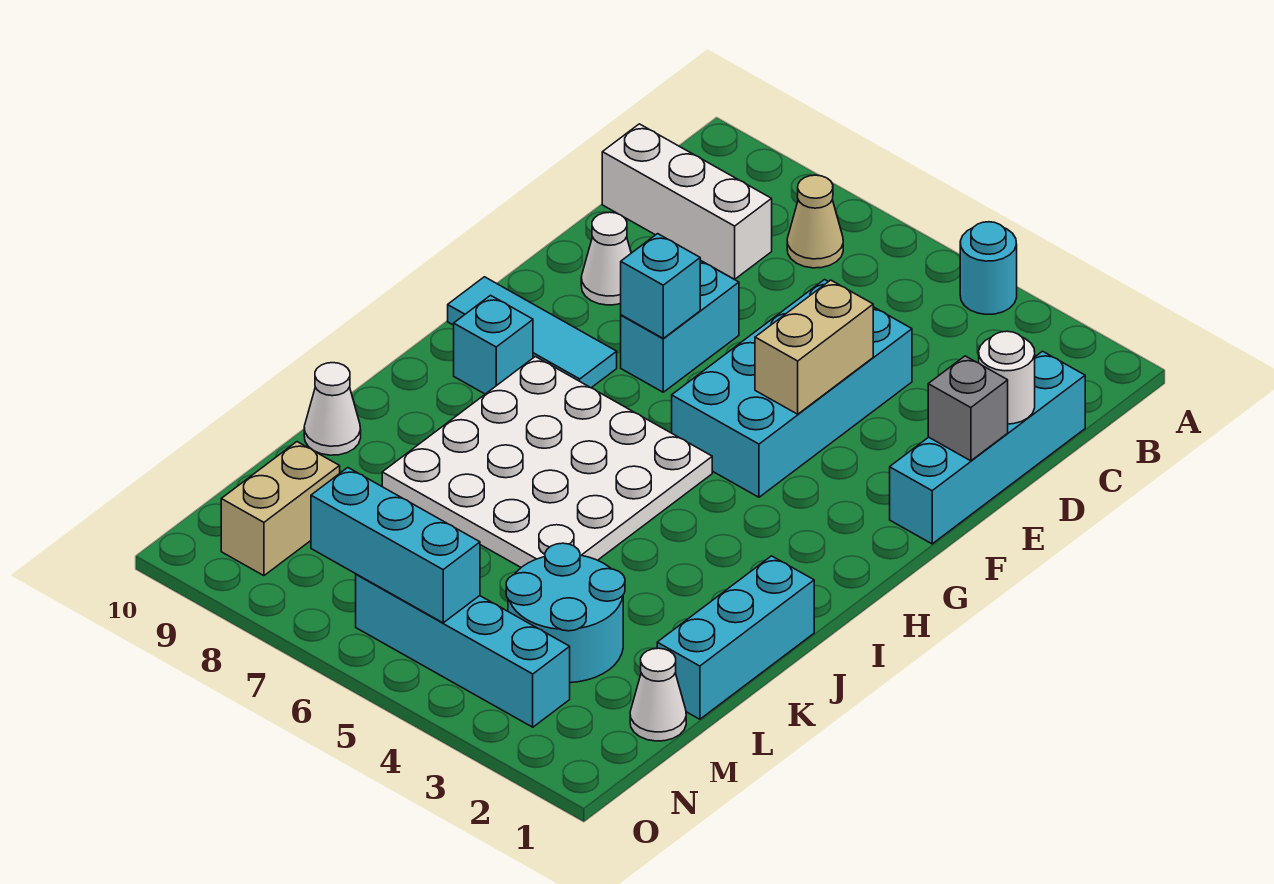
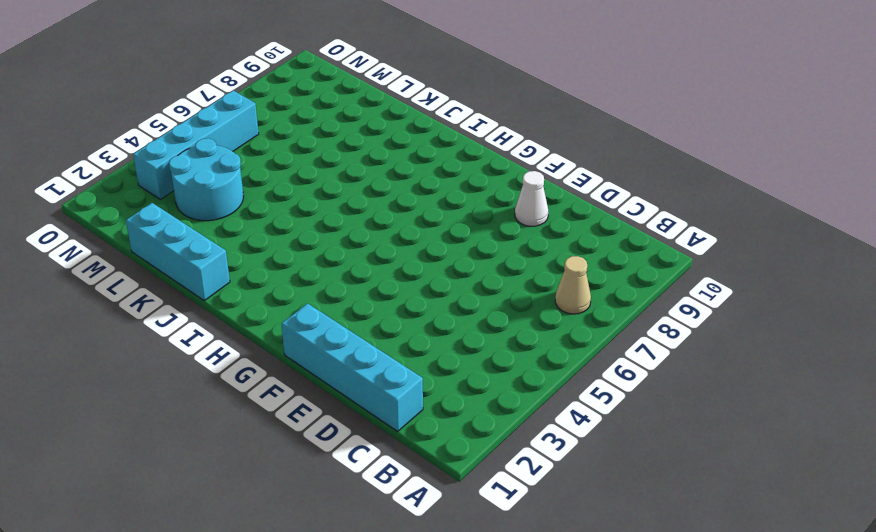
none -> cyan round brick A4 level 1
none -> white brick C8:C10 level 1
none -> cyan brick D4:G5 level 1

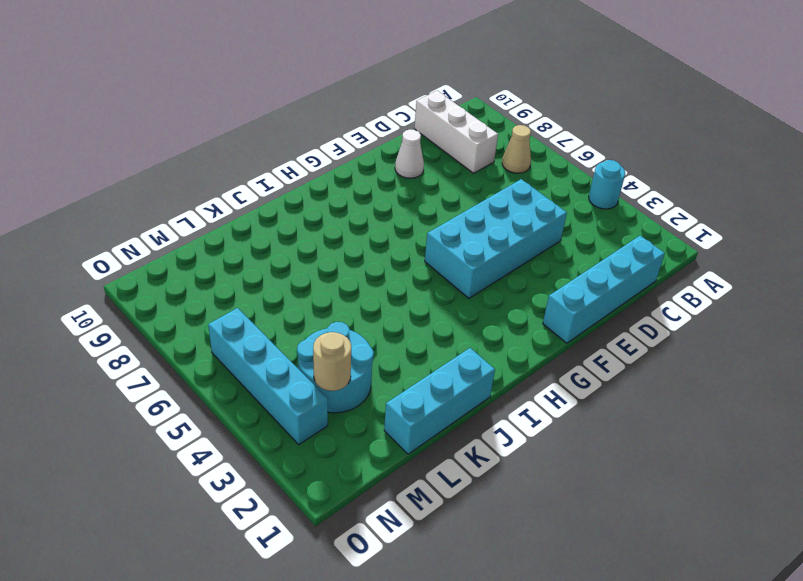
tan round brick M3 level 2 -> none
none -> cyan brick E7:F7 level 1
none -> cyan tile G8:G10 level 1
none -> white plate H5:K8 level 1

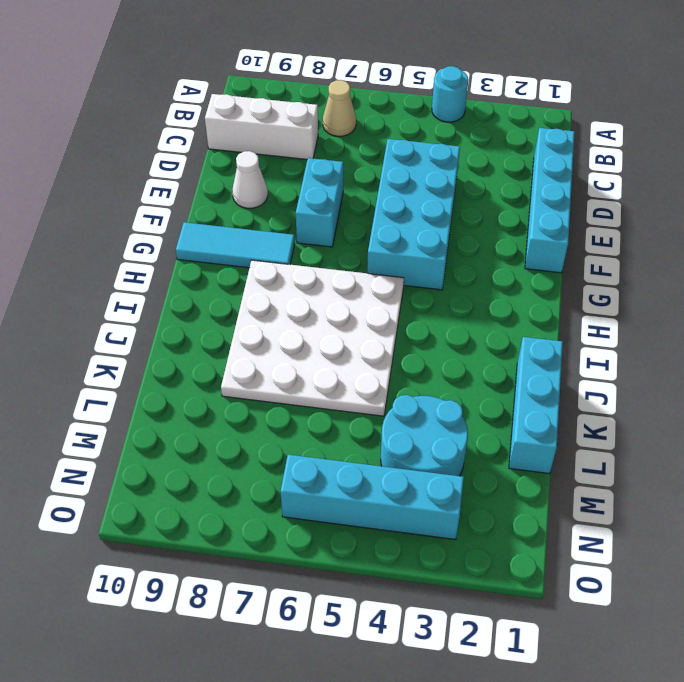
none -> cyan brick H9 level 1
none -> white cone K10 level 1
none -> white cone M1 level 1

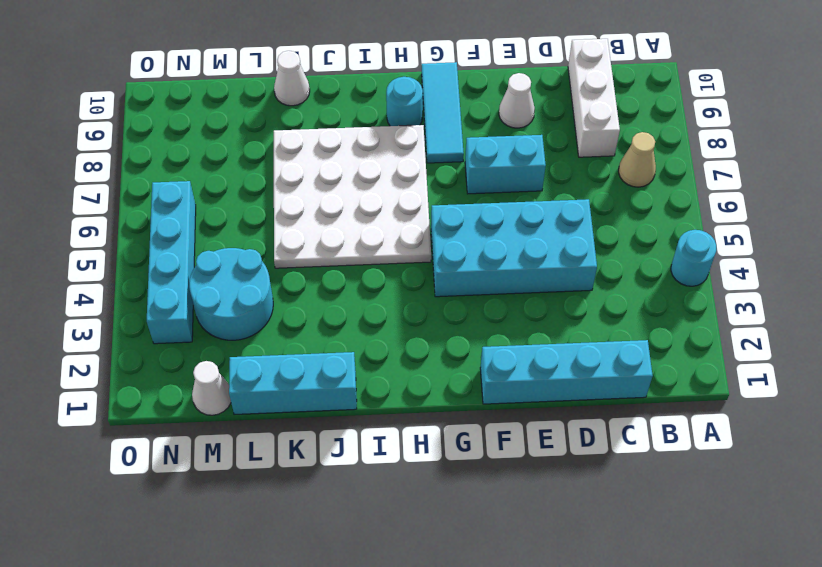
cyan round brick H9 level 1 -> cyan brick H9 level 1
none -> tan brick M9:N9 level 1
none -> white round brick D1 level 2
none -> grey brick E1 level 2

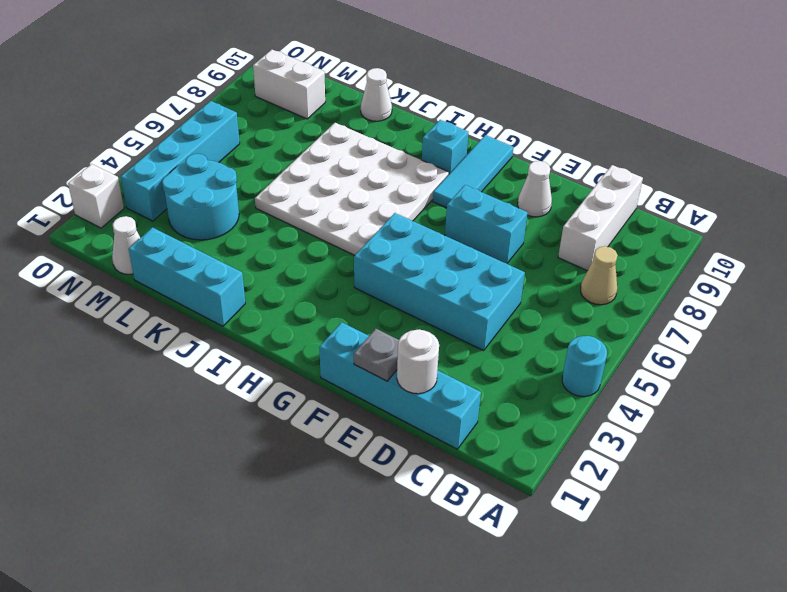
grey plate E1 level 2 -> grey brick E1 level 2
white brick M9:N9 level 1 -> tan brick M9:N9 level 1
white brick O2 level 1 -> none
none -> tan brick E4:F4 level 2
none -> cyan brick F7 level 2
none -> cyan brick N5:N7 level 2

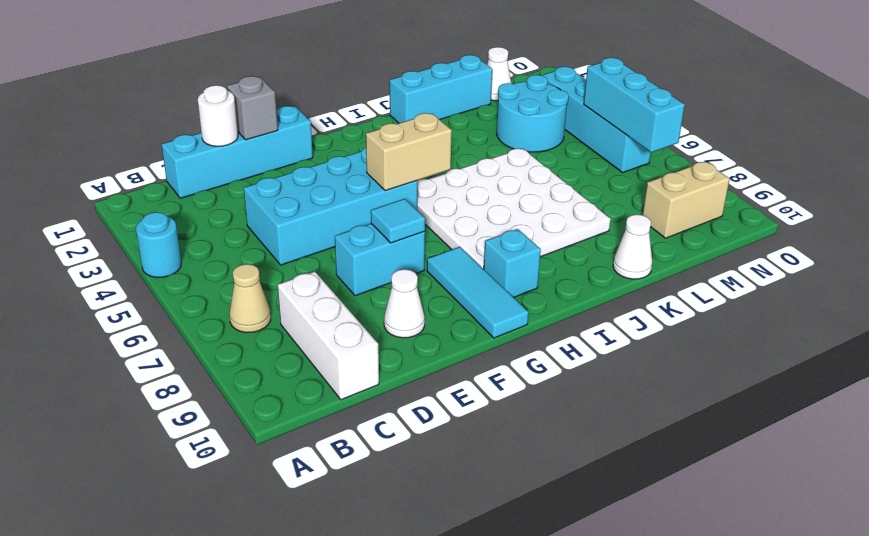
cyan tile F7 level 2 -> cyan brick F7 level 2
tan brick G5:H5 level 2 -> tan brick E4:F4 level 2

